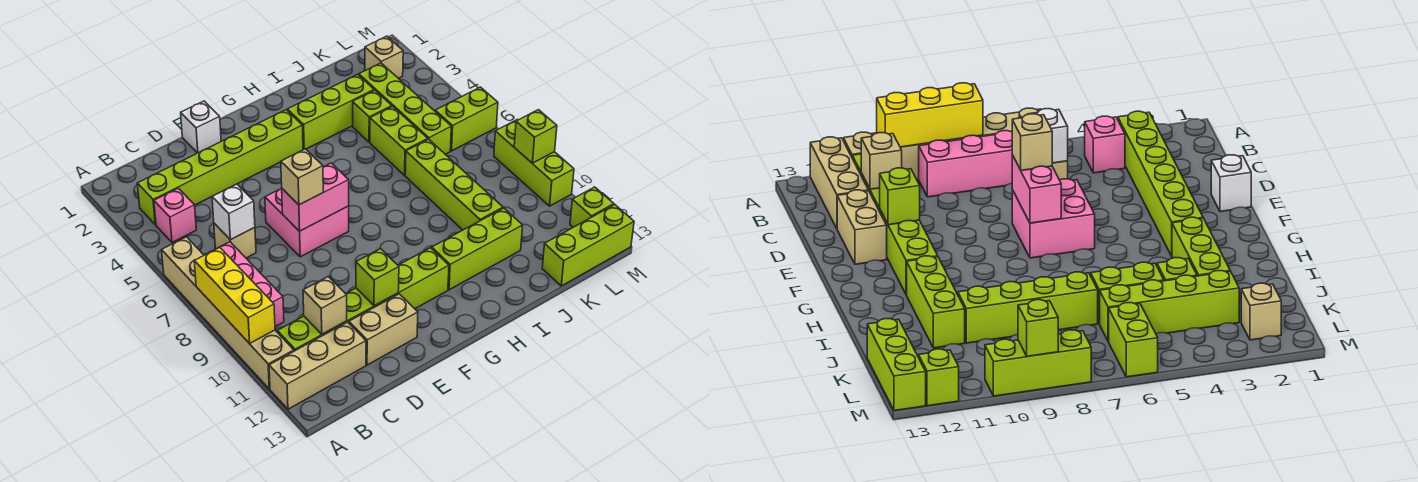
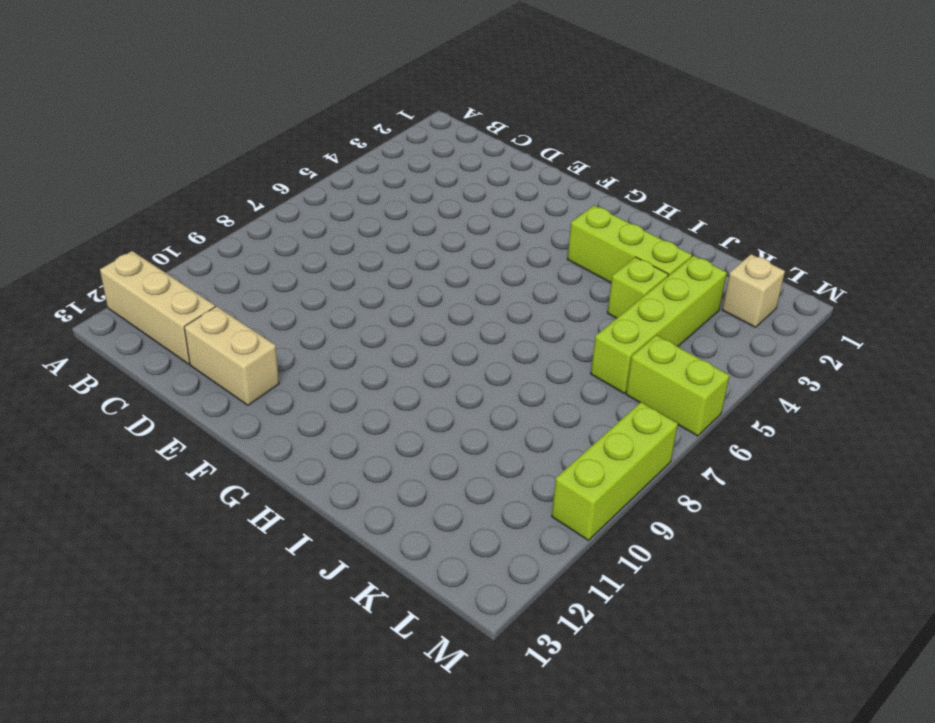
none -> tan brick A6:A11 level 1
none -> lime brick B3:G3 level 1
none -> pink brick B4 level 1

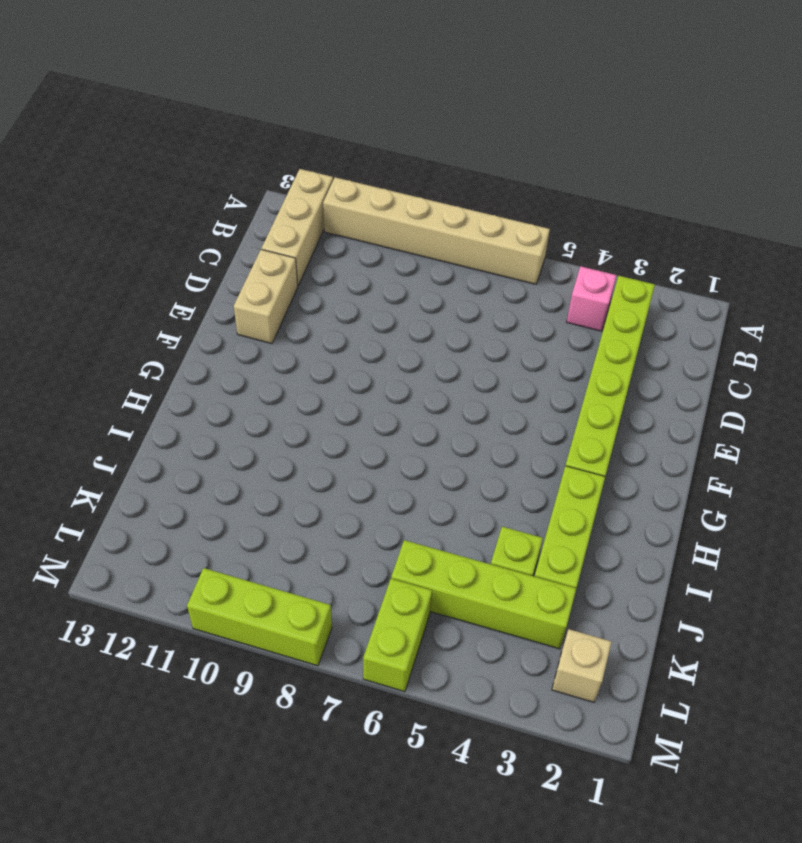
none -> pink brick B7:B9 level 1
none -> lime brick B11:G11 level 1
none -> tan brick C6 level 1

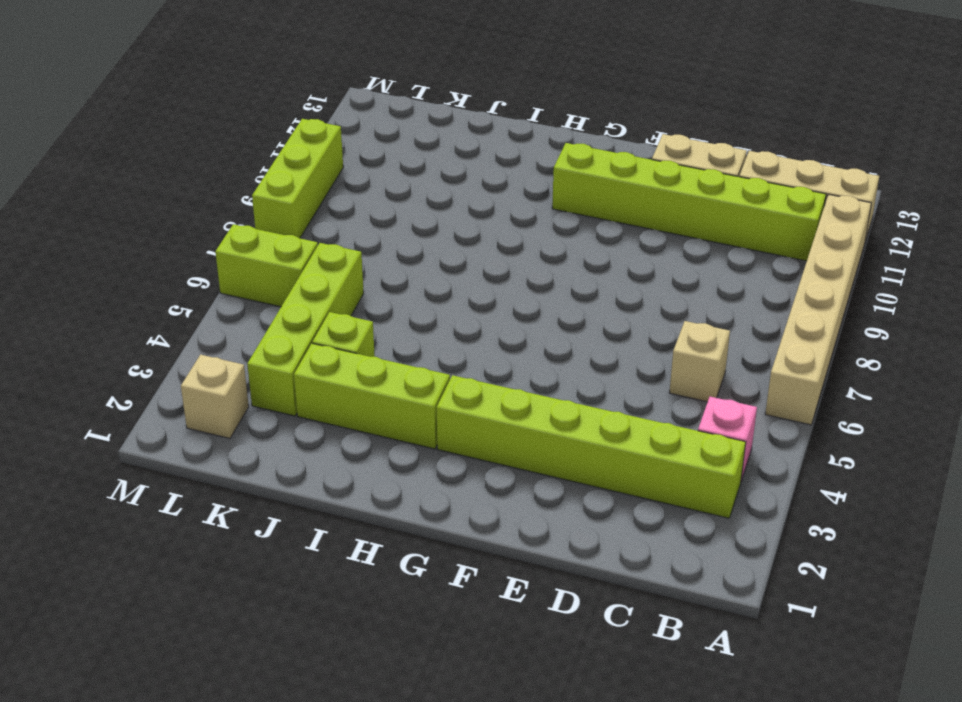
none -> pink brick B7:B9 level 1
none -> white brick E1 level 1
none -> pink brick E6:F7 level 1

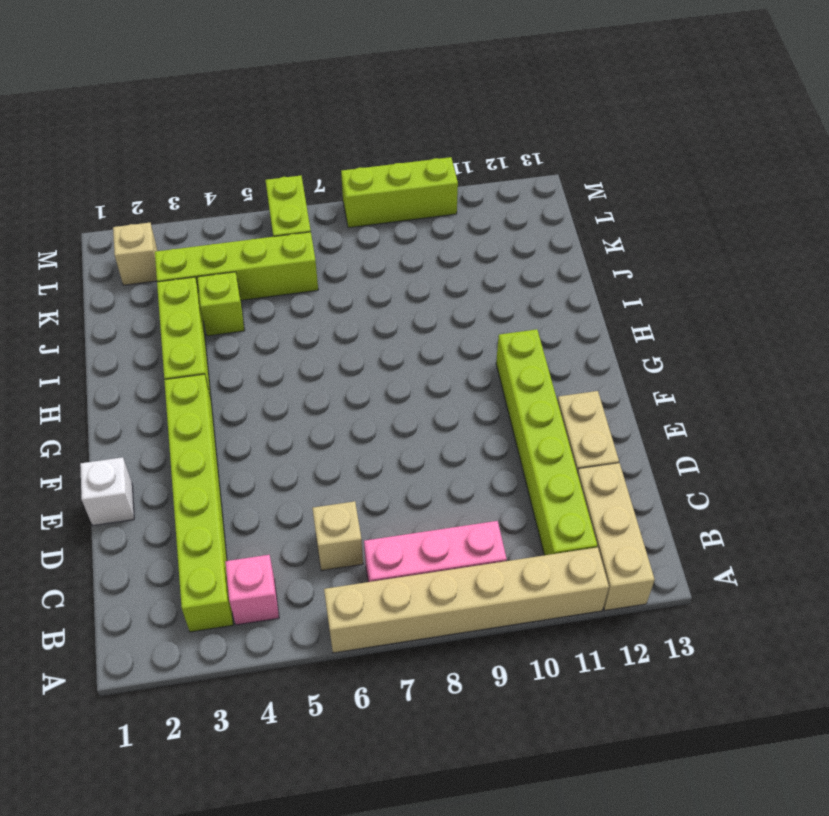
none -> pink brick E6:F7 level 1
none -> lime brick H11:J11 level 1
none -> lime brick J5:J6 level 1

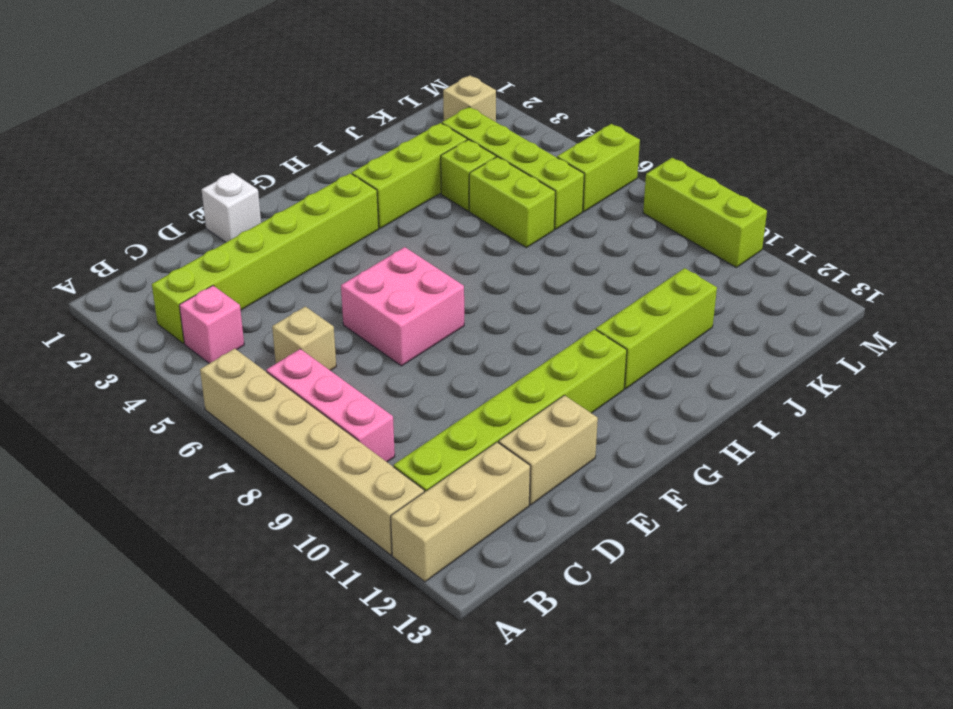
none -> lime brick J7:J10 level 1
none -> lime brick K13:M13 level 1
none -> lime brick M12 level 1

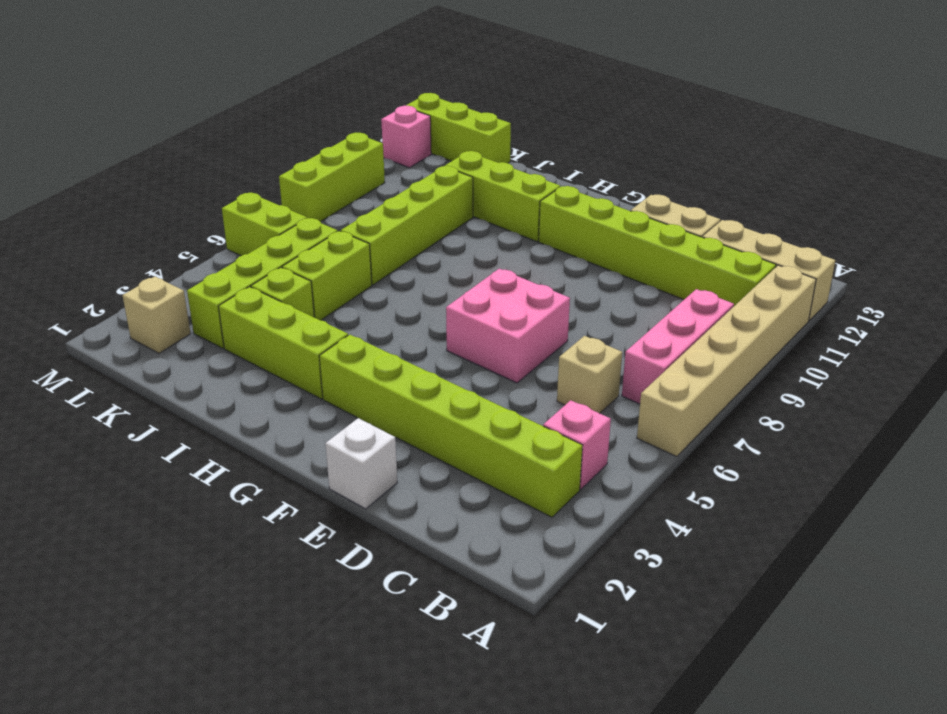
pink brick M12 level 1 -> lime brick M12 level 1
none -> yellow brick A8:A10 level 2
none -> white brick C6 level 2
none -> tan brick C11 level 2

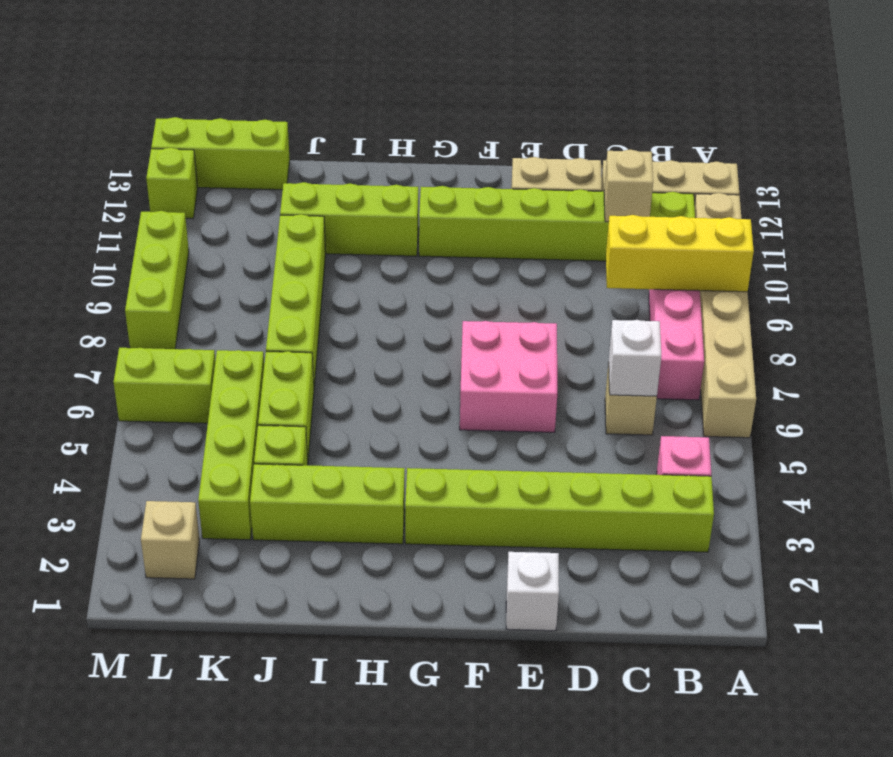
yellow brick A9:C9 level 2 -> yellow brick A8:A10 level 2
none -> pink brick E7:F7 level 2
none -> lime brick E11 level 2
none -> lime brick M9 level 2

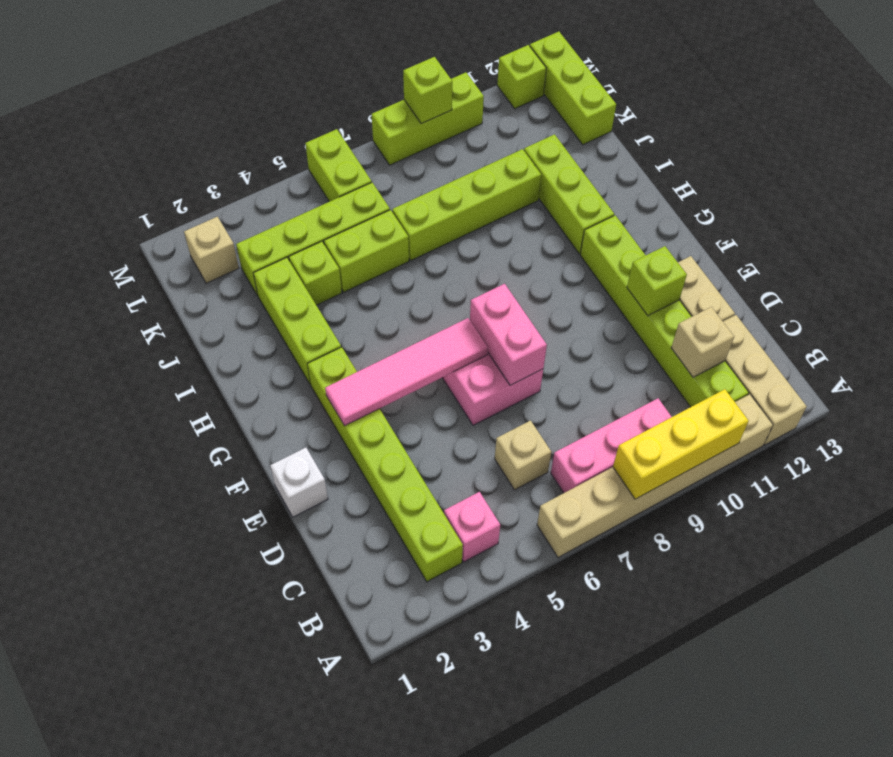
pink tile F3:F6 level 2 -> none
none -> white brick C6 level 2
none -> tan brick E7 level 3

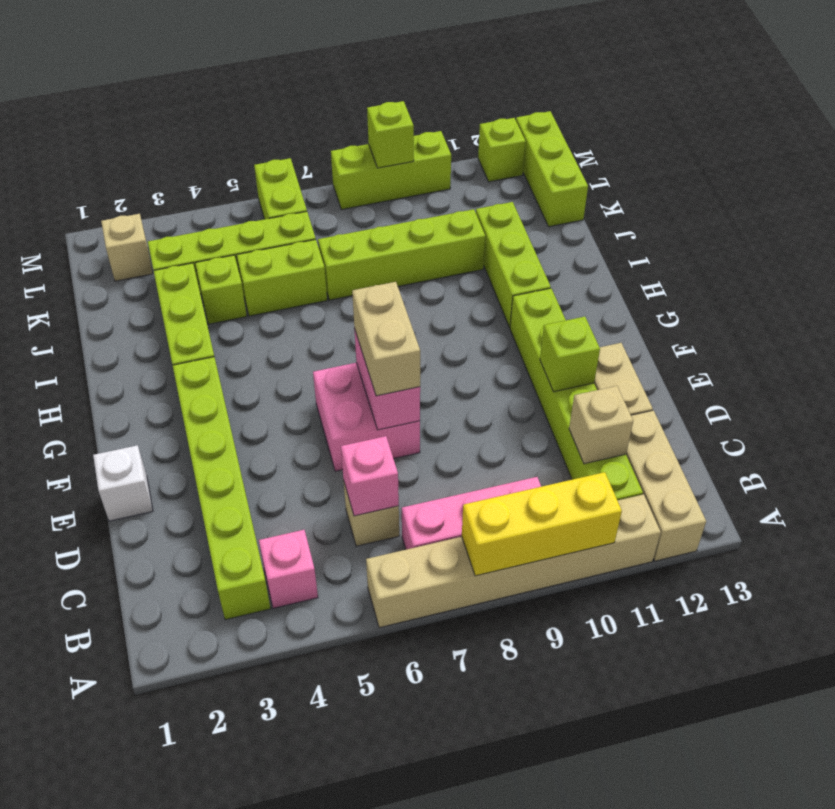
pink brick C6 level 2 -> white brick C6 level 2
tan brick E7:F7 level 3 -> tan brick E7 level 3

